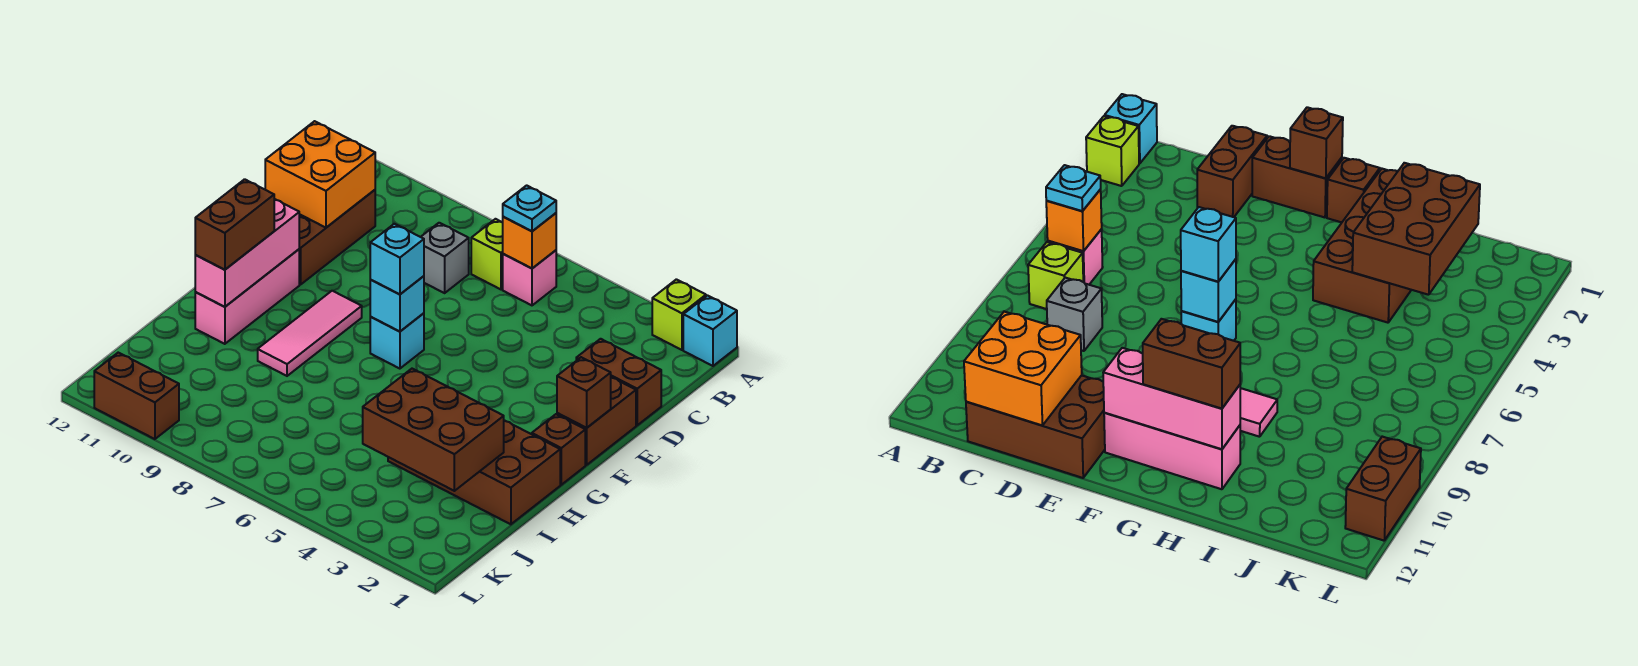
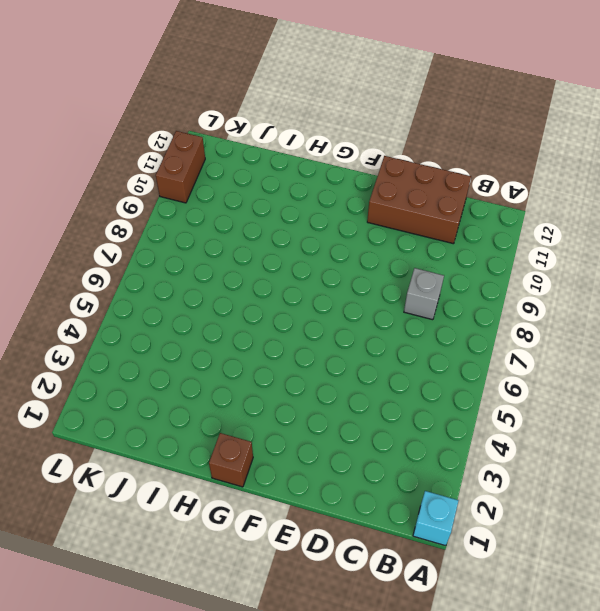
none -> lime brick A2 level 1
none -> pink brick B6 level 1
none -> lime brick B7 level 1

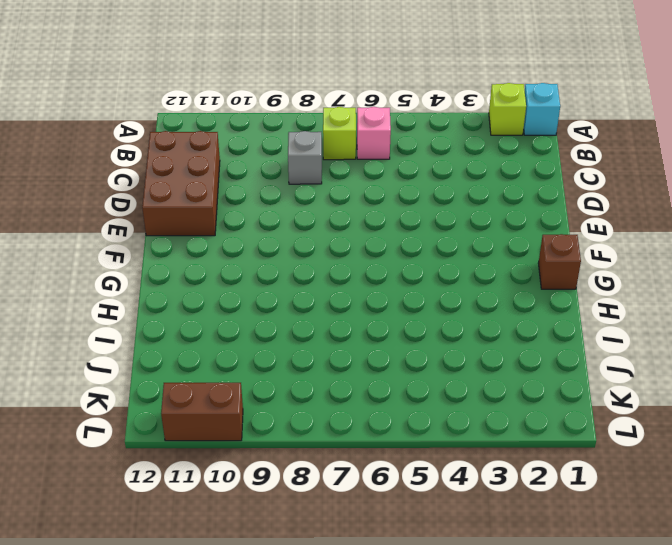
none -> brown brick D1:D2 level 1
none -> brown brick E1:F1 level 1
none -> cyan brick F7 level 1

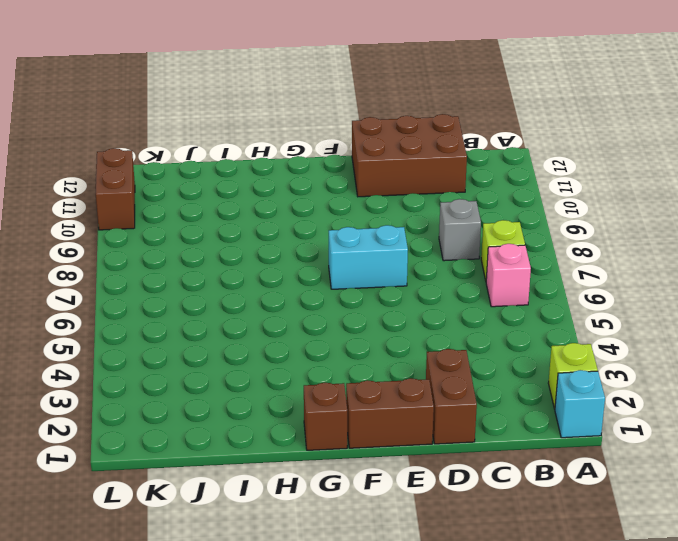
cyan brick E7:F7 level 1 -> cyan brick F7 level 1
none -> pink tile F9:H9 level 1
none -> pink brick F11:H11 level 1
none -> brown brick H1:I4 level 1

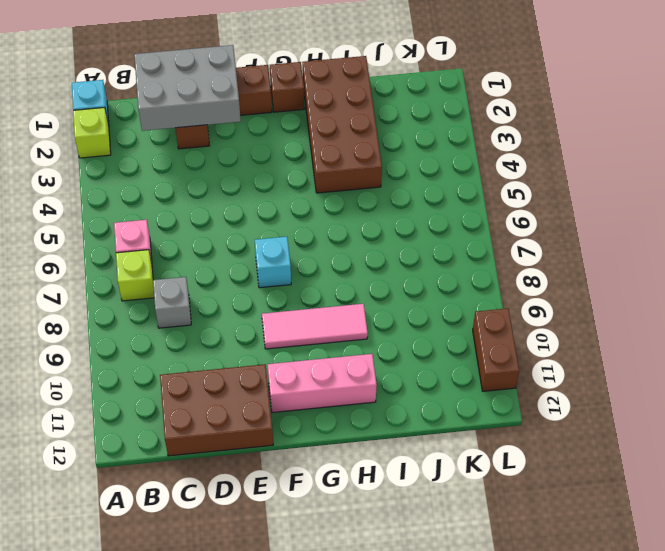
grey brick C1:E2 level 2 -> none
none -> orange brick B6 level 2
none -> orange brick C11:D12 level 2
none -> brown brick F1 level 2

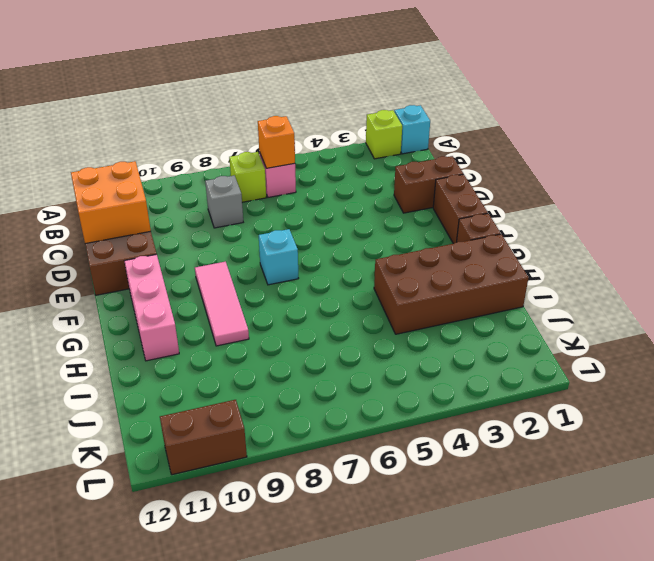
none -> brown brick F1 level 2
none -> cyan brick F7 level 2
none -> pink brick F11:H11 level 2

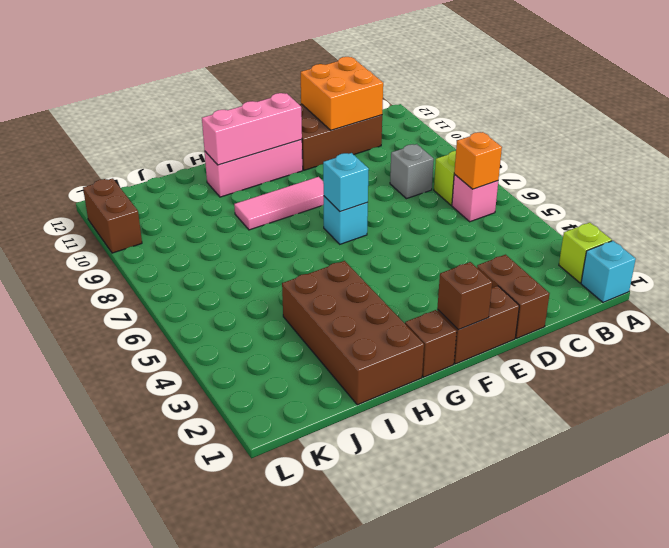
none -> brown brick I2:J4 level 2
none -> cyan plate B6 level 3
none -> cyan brick F7 level 3

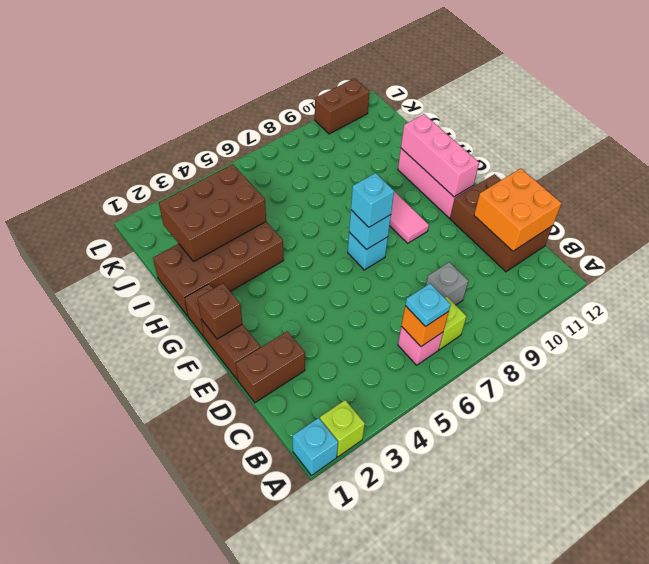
none -> brown brick G11:H11 level 3

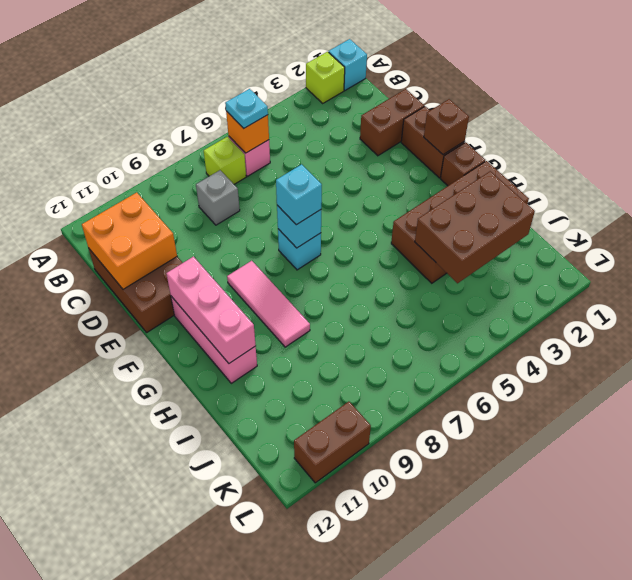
none -> brown brick G11:H11 level 3

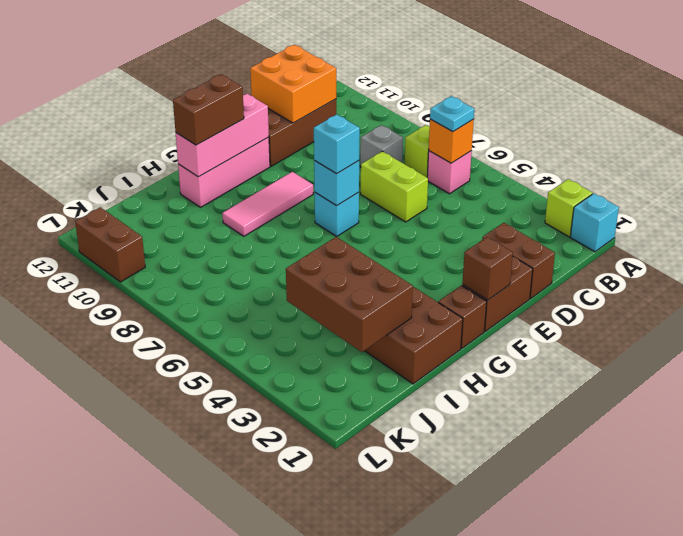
lime brick D6:D7 level 1 -> none

